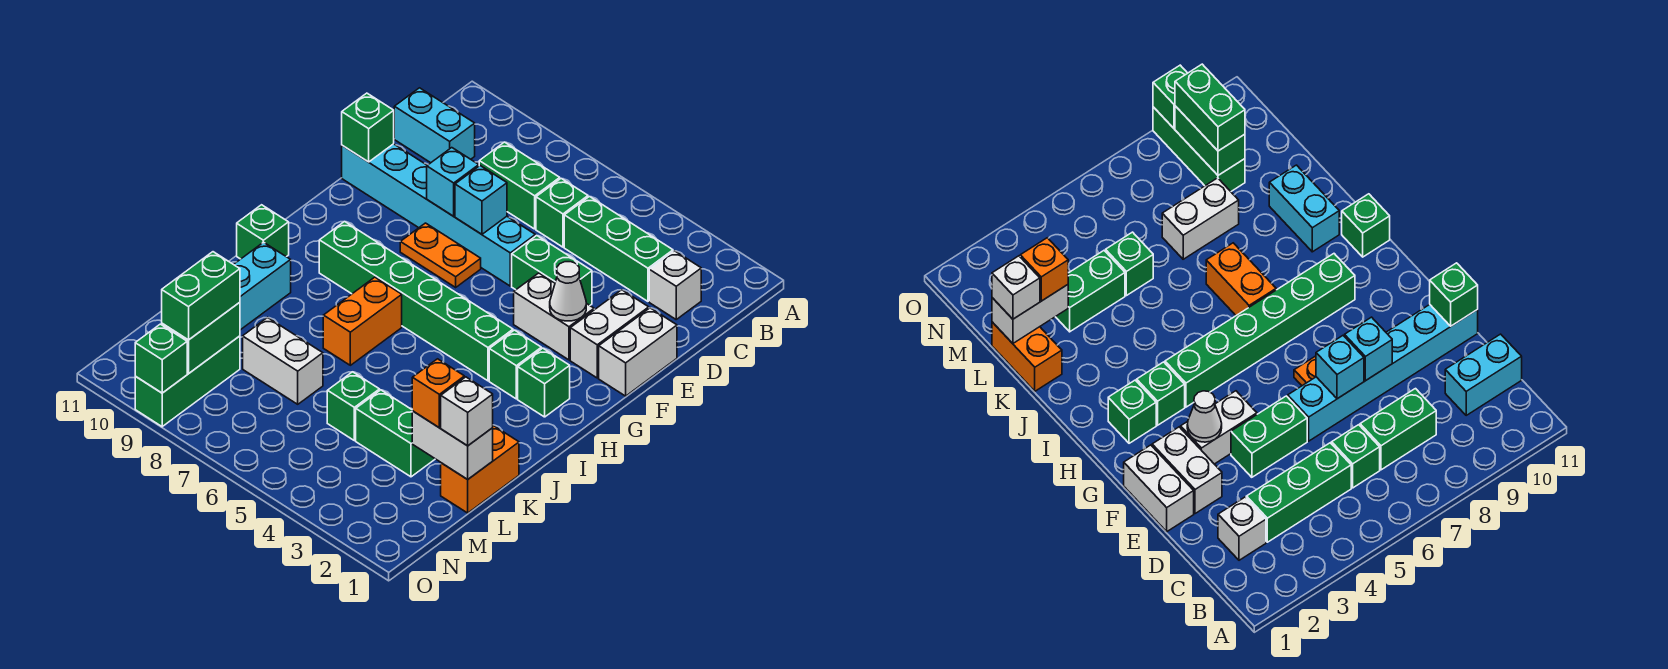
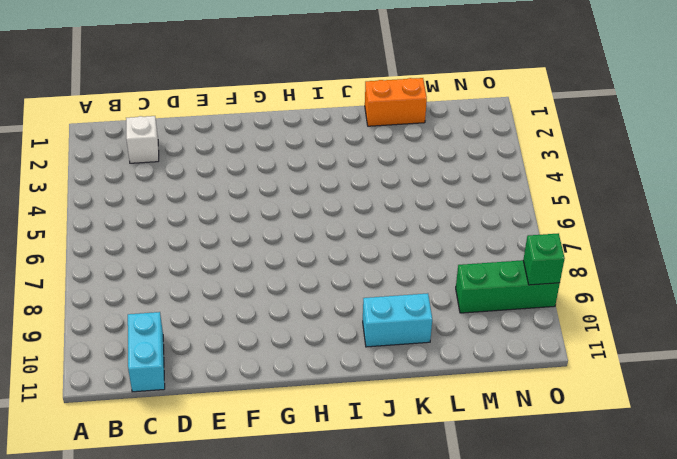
none -> green brick C3:C5 level 1
none -> green brick C6 level 1
none -> green brick C7:C8 level 1
none -> white brick E1:F1 level 1

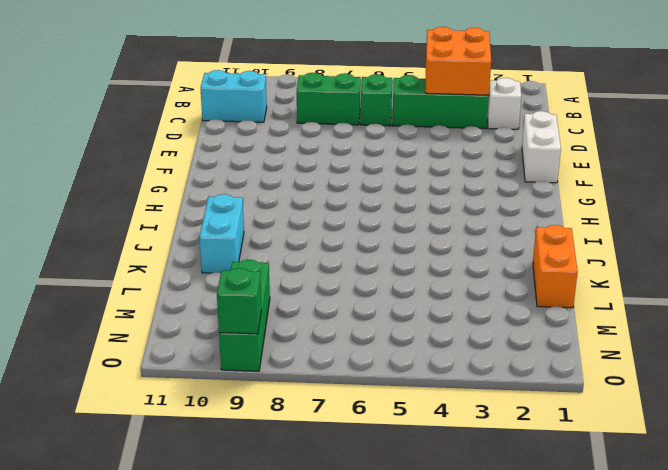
orange brick B3:C4 level 2 -> none
none -> white brick E2:F2 level 1
none -> green brick E4:E5 level 1
none -> cyan brick E6:E11 level 1
none -> white brick F3:F4 level 1

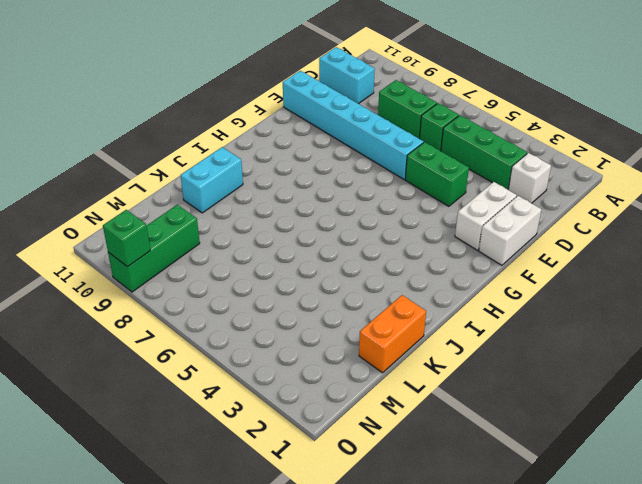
none -> white brick F3:F4 level 1
none -> orange plate F7:F8 level 1
none -> green brick H2 level 1
none -> green brick H3 level 1

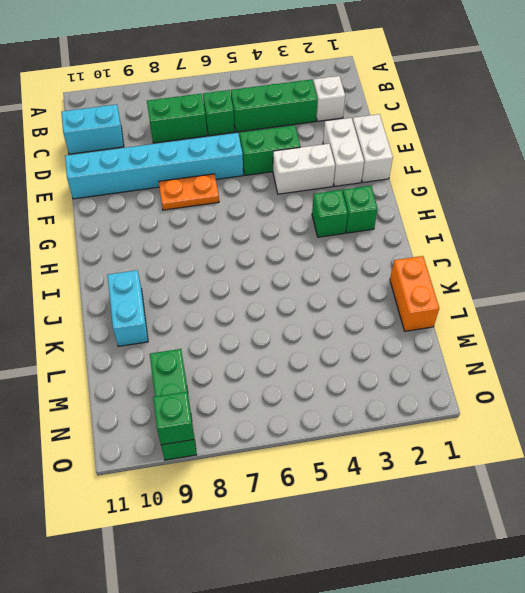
none -> green brick H4:H9 level 1
none -> orange brick I7:J7 level 1
none -> green brick I11 level 1
none -> green brick L3:L4 level 1

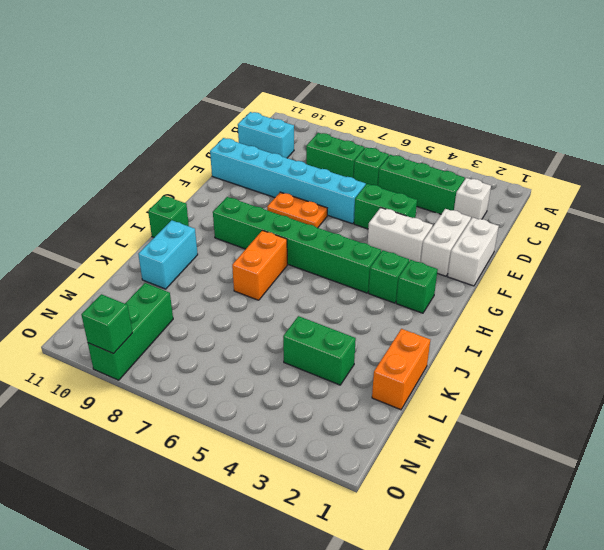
none -> green brick L5 level 1
none -> white brick L7:L8 level 1
none -> cyan brick E7 level 2
none -> cyan brick E8 level 2

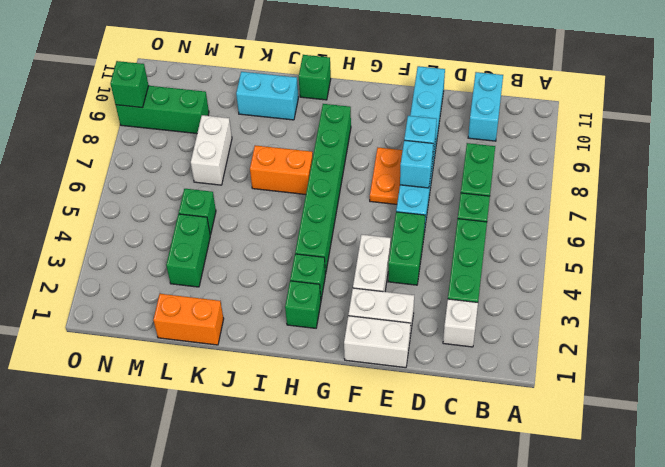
none -> green brick E11 level 2
none -> white cone F3 level 2
none -> white brick L1:L2 level 2
none -> green brick M9:N9 level 2

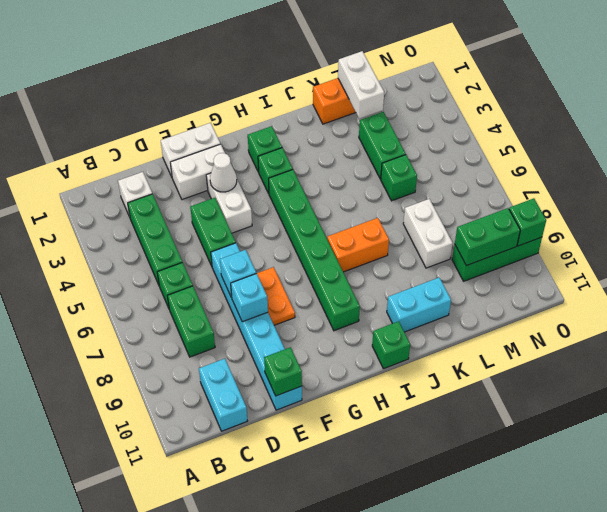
none -> white brick L1 level 3
none -> orange brick L2 level 3
none -> green brick M9:N9 level 3

